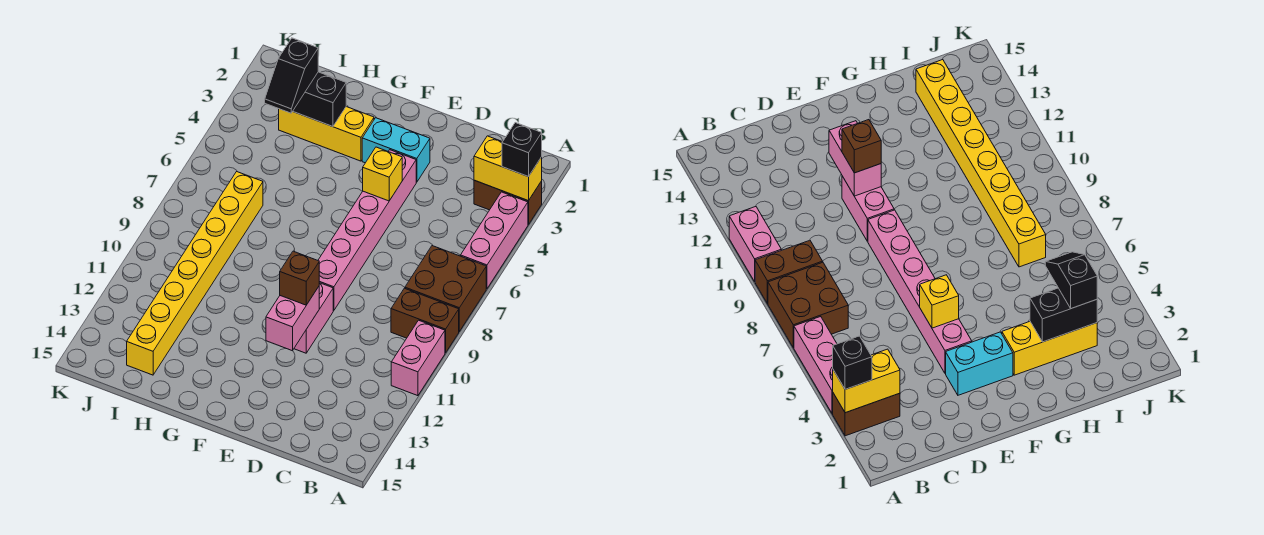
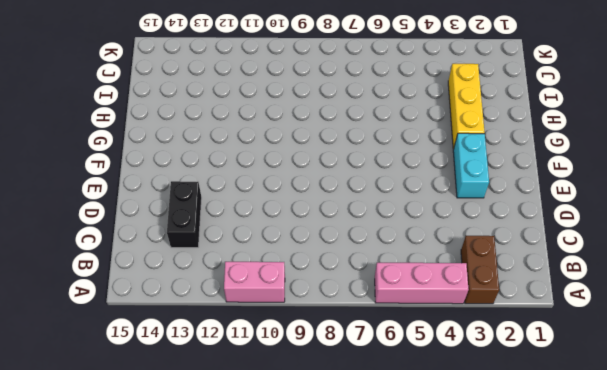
black brick C13:D13 level 1 -> black brick H3:I3 level 2
none -> brown brick A7:B8 level 1
none -> brown brick A9:B9 level 1
none -> pink brick E4:E9 level 1

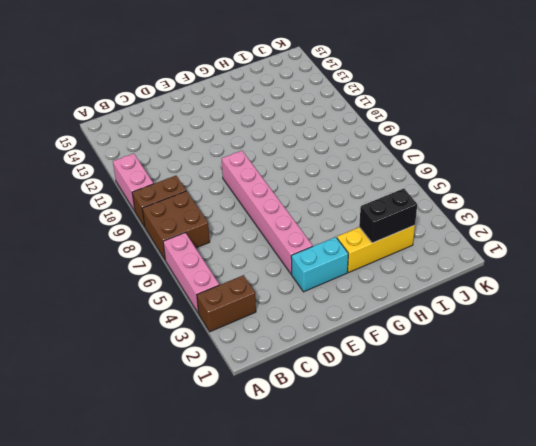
none -> pink brick E10:E11 level 1
none -> yellow brick I7:I14 level 1
none -> yellow brick A3:B3 level 2

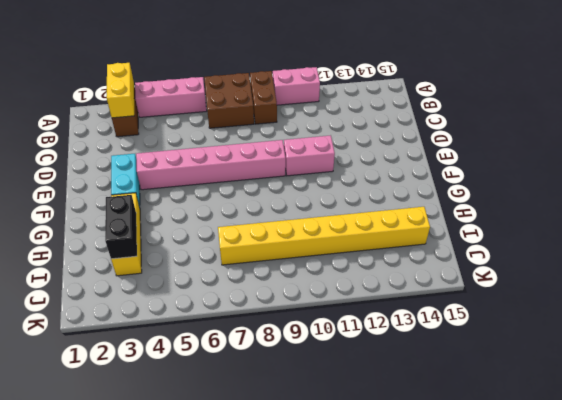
none -> yellow brick E5 level 2
none -> pink brick E11:E12 level 2
none -> black brick A3 level 3

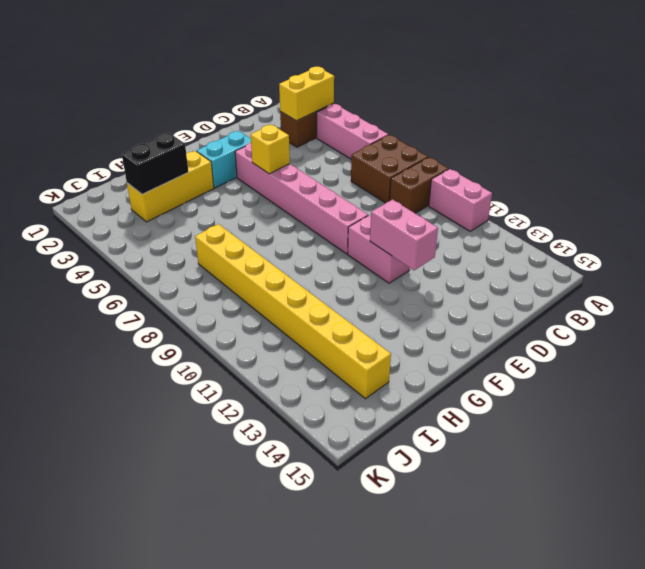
none -> black brick A3 level 3
none -> brown brick E11 level 3
none -> black slope I3:I4 level 3 top 3

